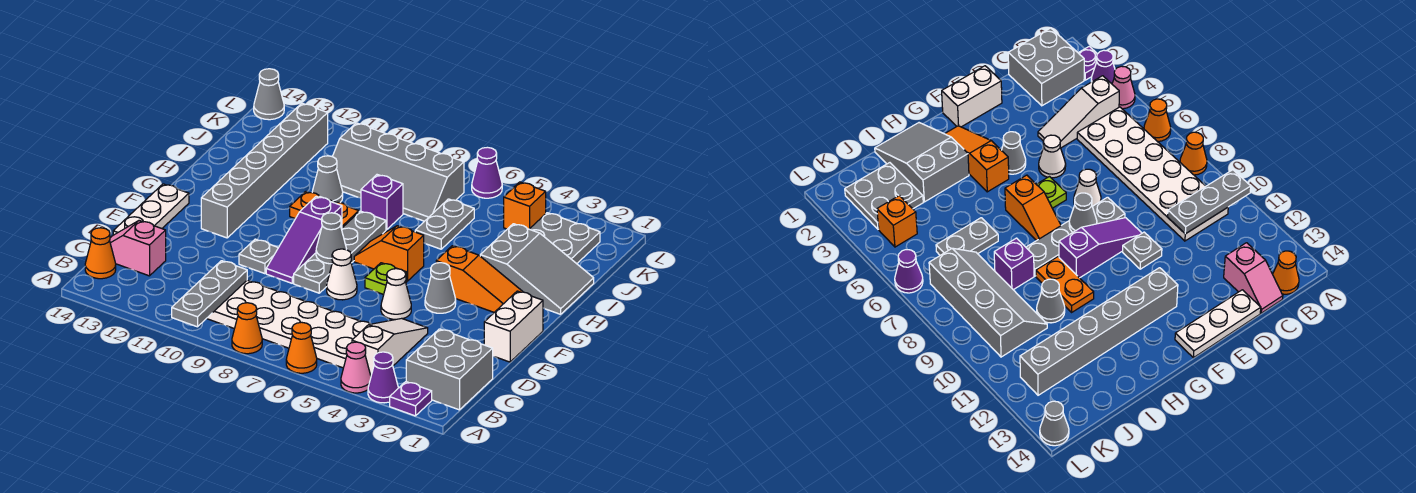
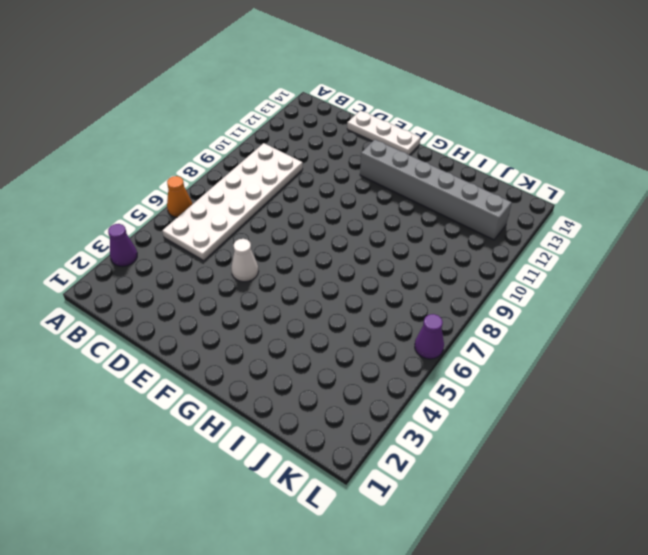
none -> purple plate A2 level 1
none -> pink cone A4 level 1
none -> orange cone A8 level 1
none -> grey brick B1:C2 level 1

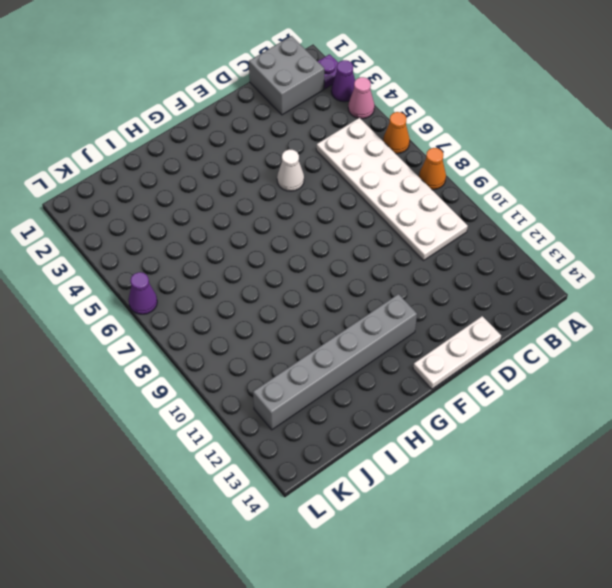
none -> white slope B4:D4 level 1 top B
none -> orange cone B14 level 1
none -> pink slope C13:C14 level 1 top 13
none -> white brick E1:F1 level 1

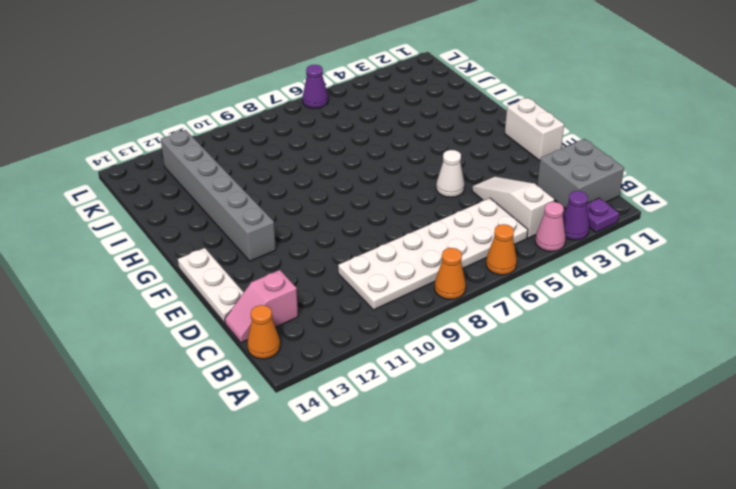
none -> white cone E7 level 1
none -> grey plate E8:H8 level 1
none -> purple slope E9:G9 level 1 top G
none -> grey plate E10 level 1

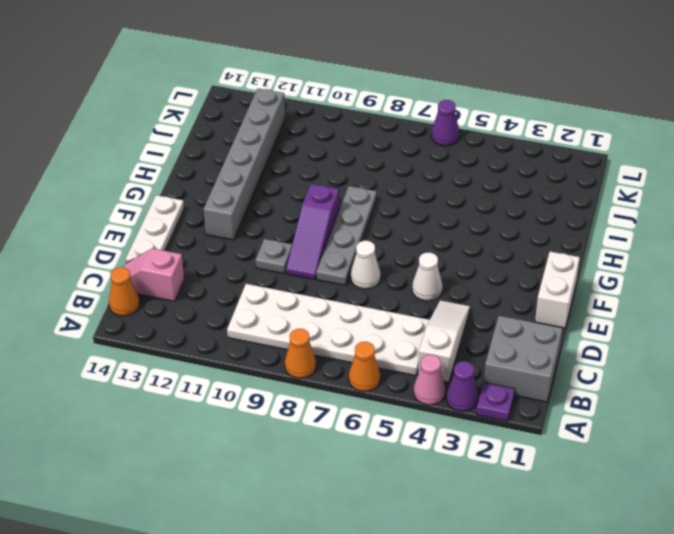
none -> grey cone F4 level 1
none -> lime plate F6 level 1
none -> orange slope G2:G4 level 1 top 4
none -> orange slope G6:G7 level 1 top 6

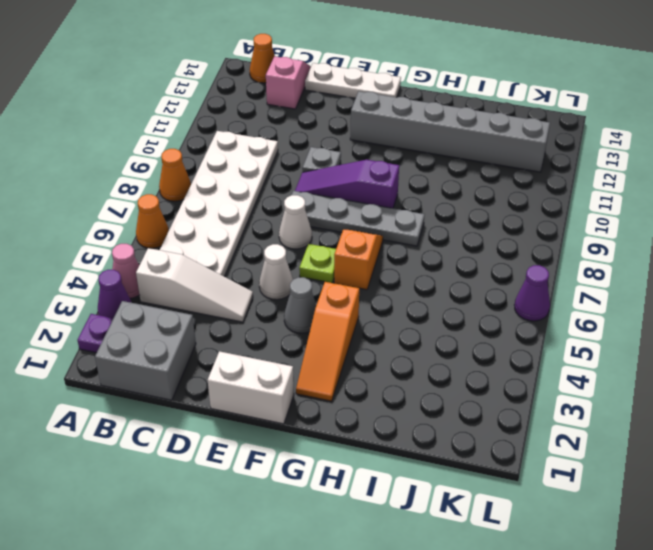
none -> grey slope H1:I3 level 1 top 3
none -> orange plate H9:H10 level 1
none -> grey plate I6:J6 level 1
none -> purple brick I8 level 1

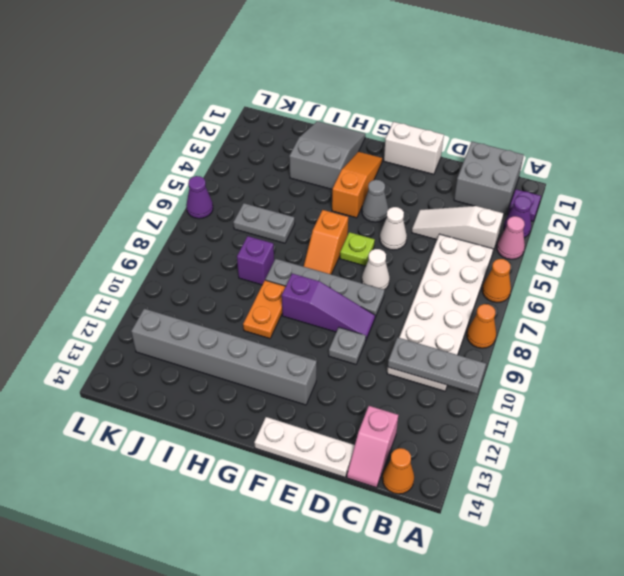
none -> grey cone I10 level 1
none -> grey plate J2:K3 level 1
none -> grey slope J7:K10 level 1 top K
none -> orange brick K4 level 1

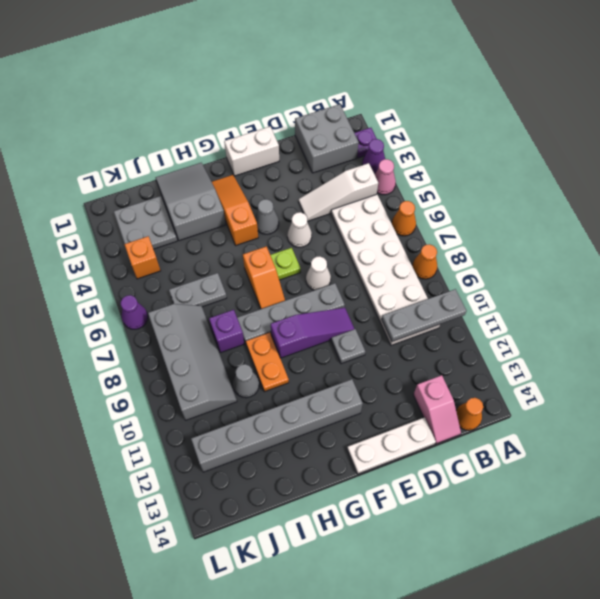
none -> grey cone L14 level 1
none -> grey cone F8 level 2

